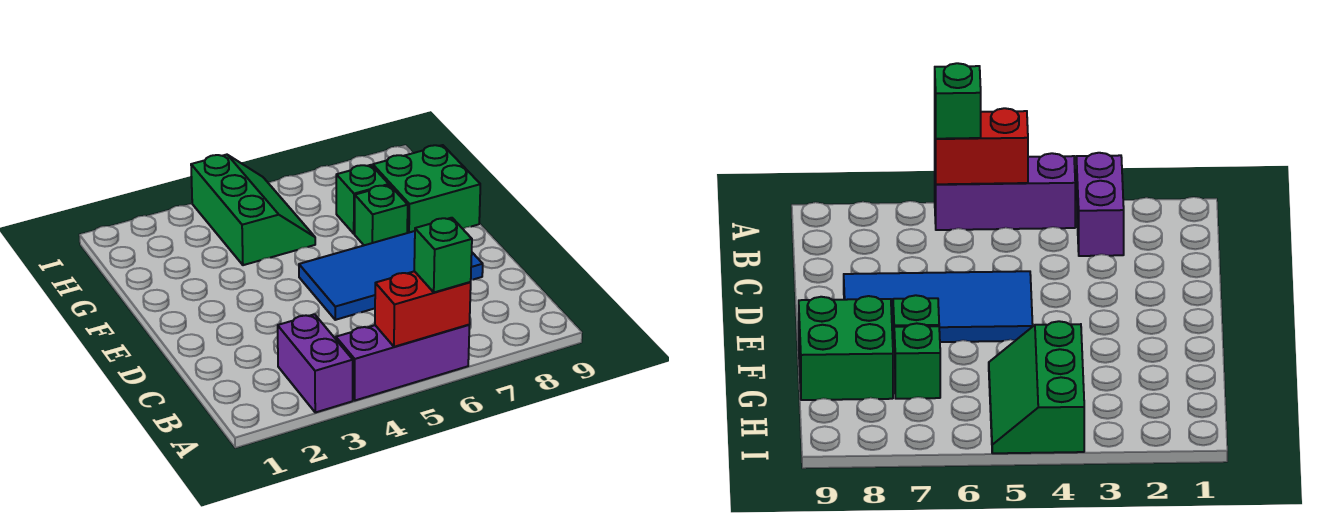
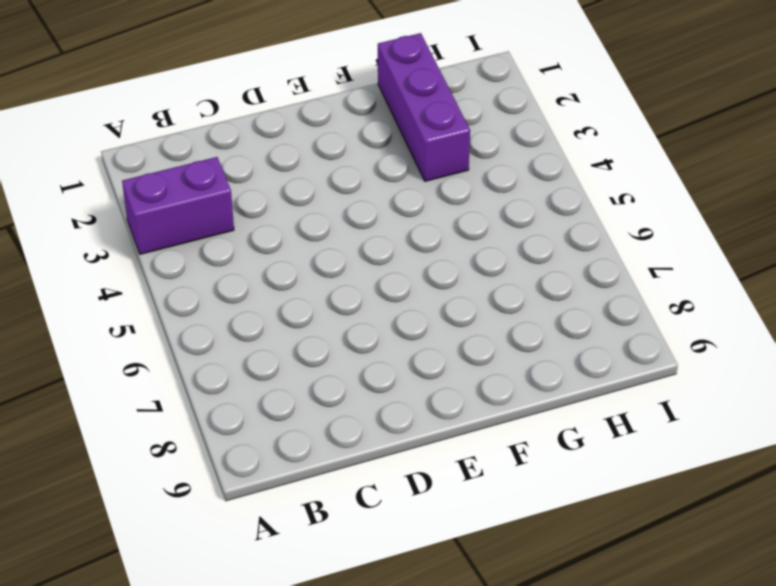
purple brick G1:G3 level 1 -> purple brick A4:A6 level 1
none -> blue tile D5:E8 level 1
none -> green brick F7 level 1

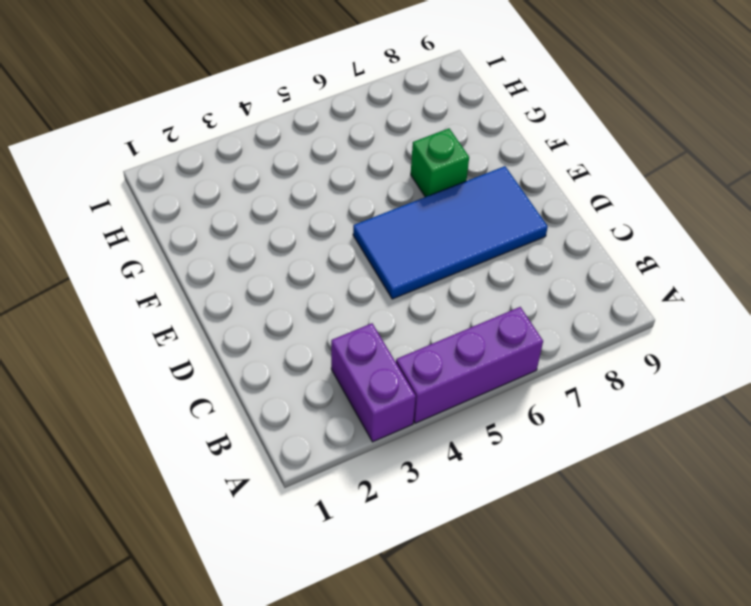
none -> green brick F8:G9 level 1
none -> green slope G4:I5 level 1 top 4

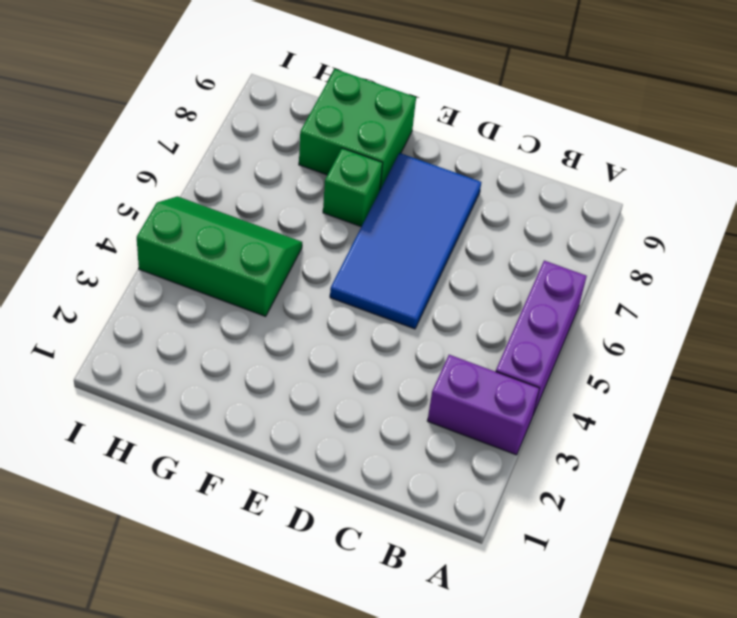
none -> green brick G7 level 1
none -> red brick A5:A6 level 2

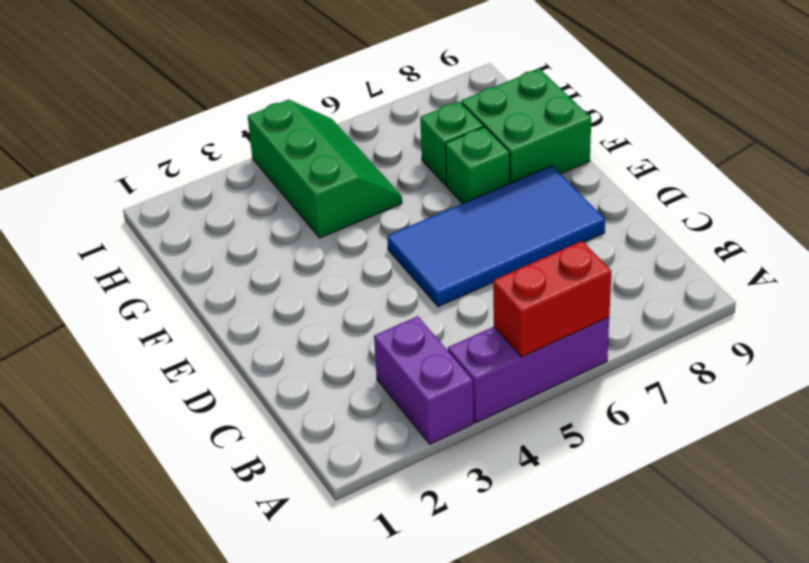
none -> green brick A6 level 3

